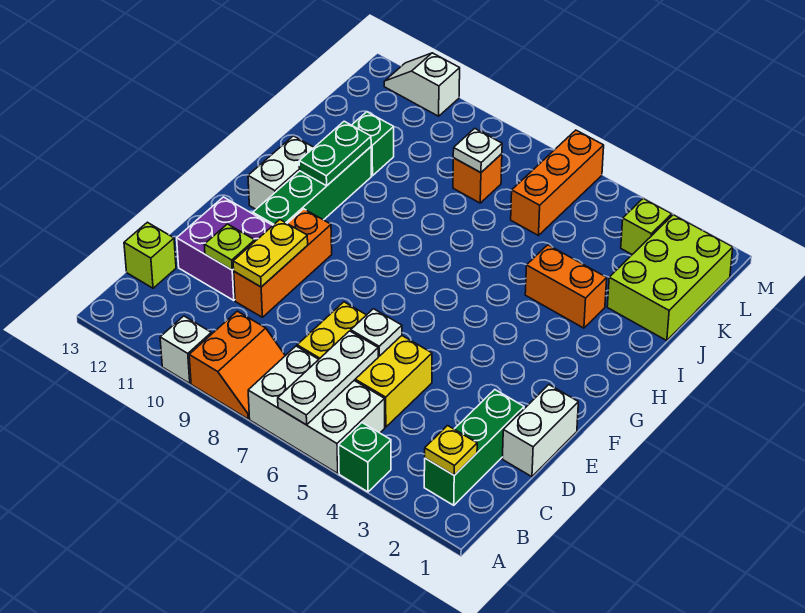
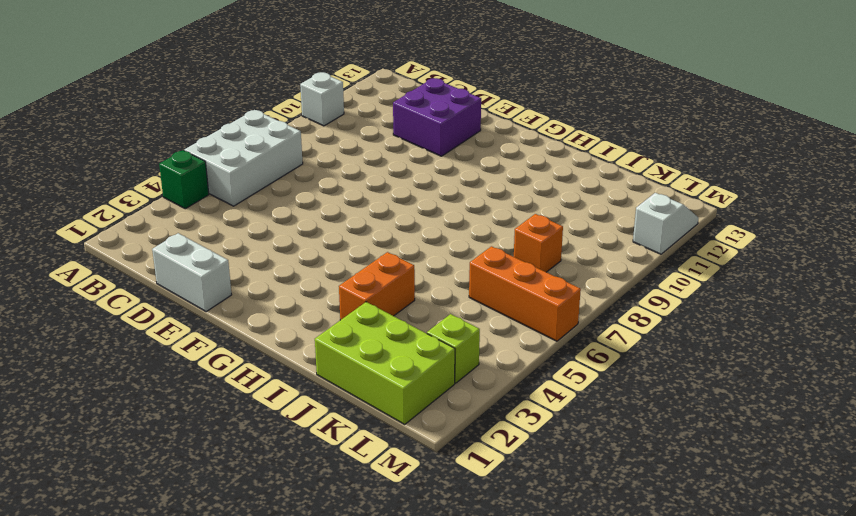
none -> orange slope A8:B9 level 1 top 9
none -> green brick B2:D2 level 1
none -> yellow brick C5:D7 level 1

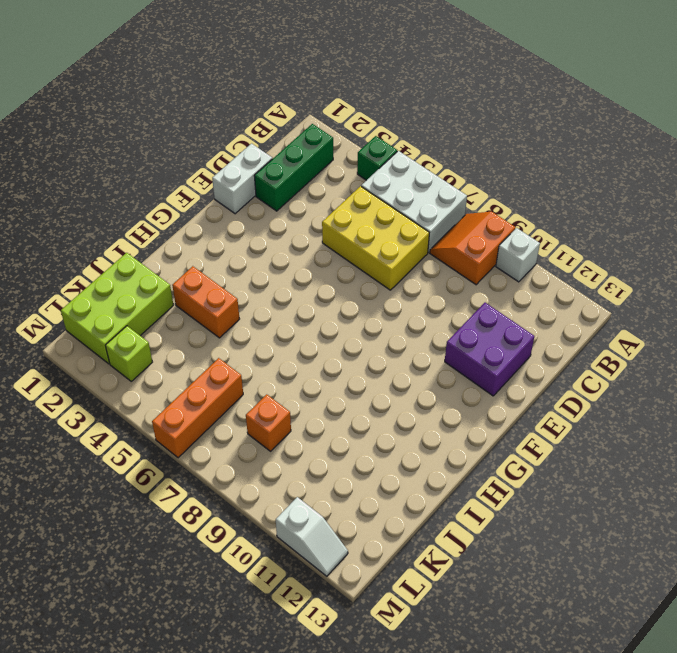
none -> lime brick C13 level 1
none -> orange brick D10:F10 level 1
none -> green brick F11:I11 level 1

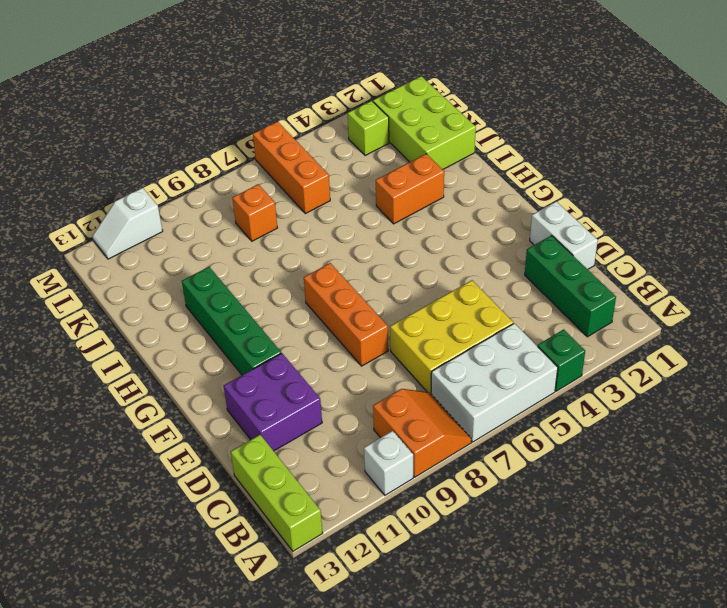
lime brick A13:C13 level 1 -> lime brick C13 level 1
orange brick E8:G8 level 1 -> orange brick D10:F10 level 1
none -> white brick G12:H12 level 1
none -> green brick J11 level 1
none -> white plate A6:C6 level 2

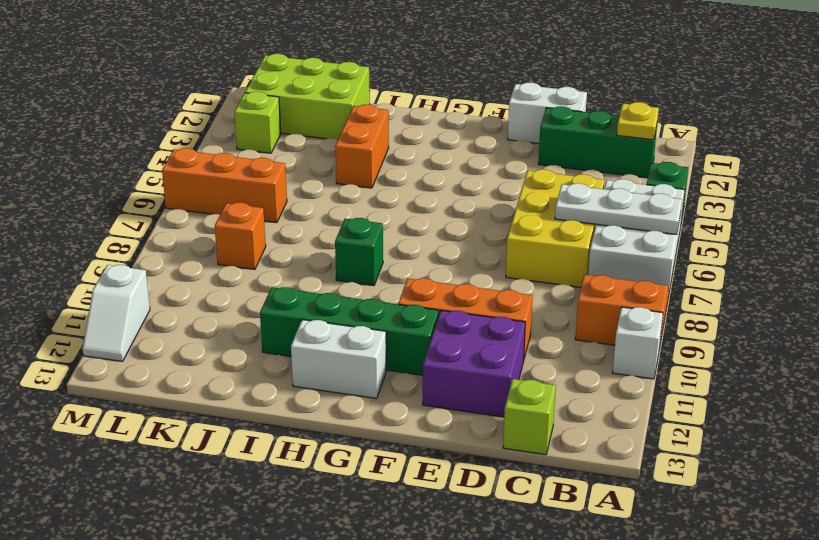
green brick H8 level 1 -> green brick J11 level 1
none -> white plate D6 level 2
none -> yellow plate D10:E10 level 2
none -> lime plate D11 level 2

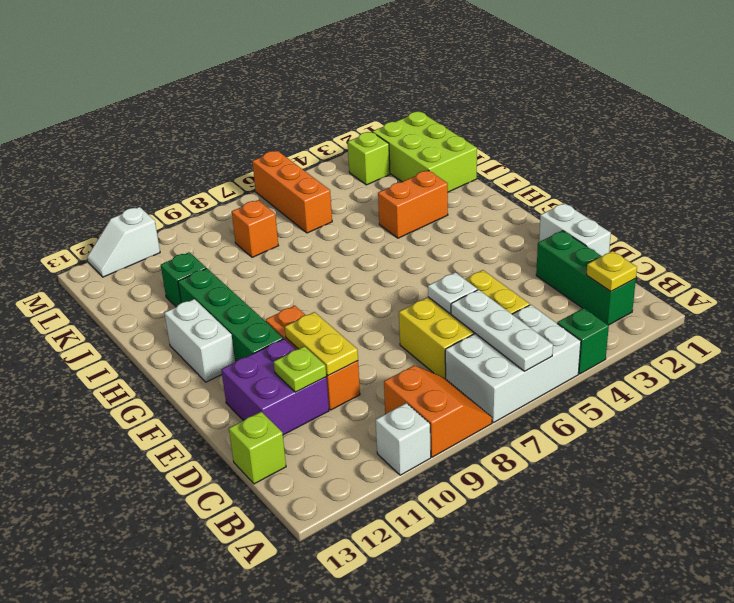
none -> green plate H11:I11 level 2
none -> white plate K8 level 2

